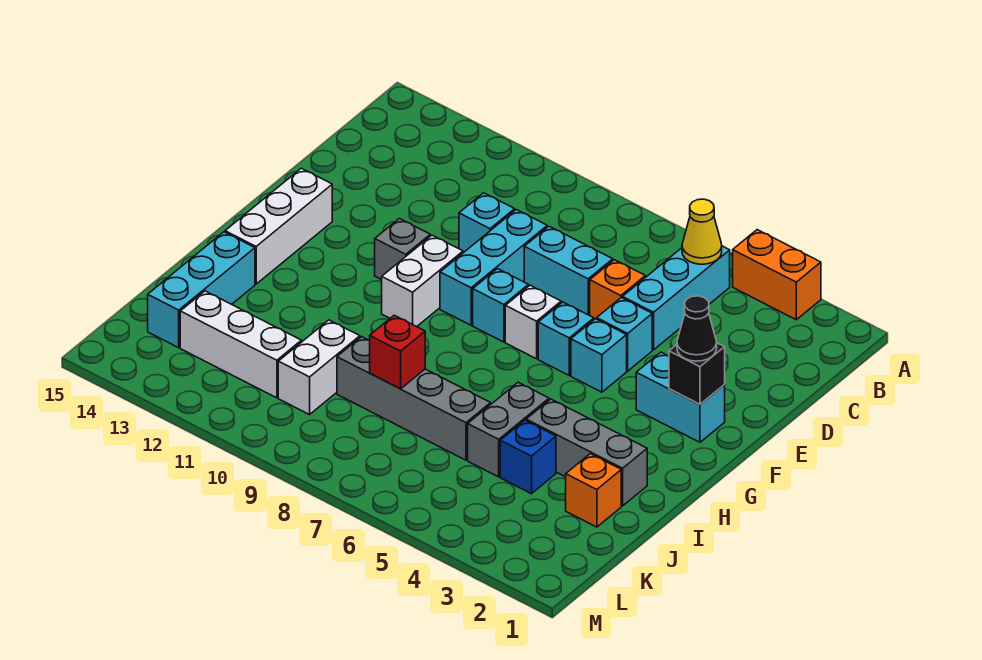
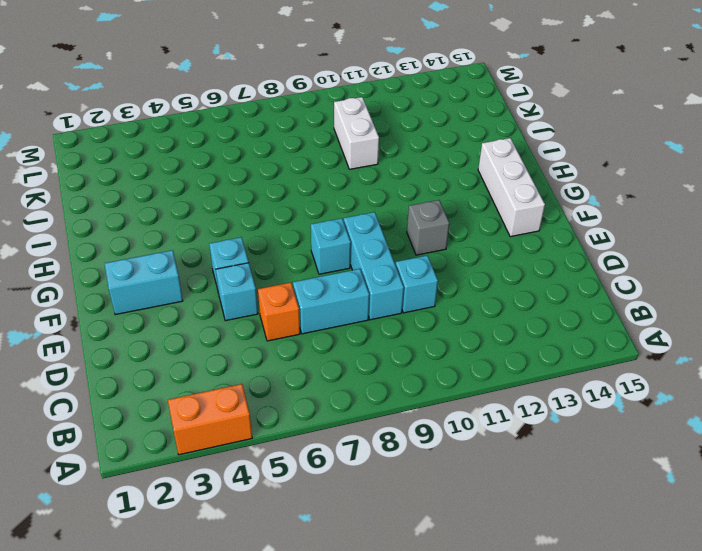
none -> cyan brick B5:D5 level 1
none -> cyan brick F6 level 1
none -> white brick F7 level 1

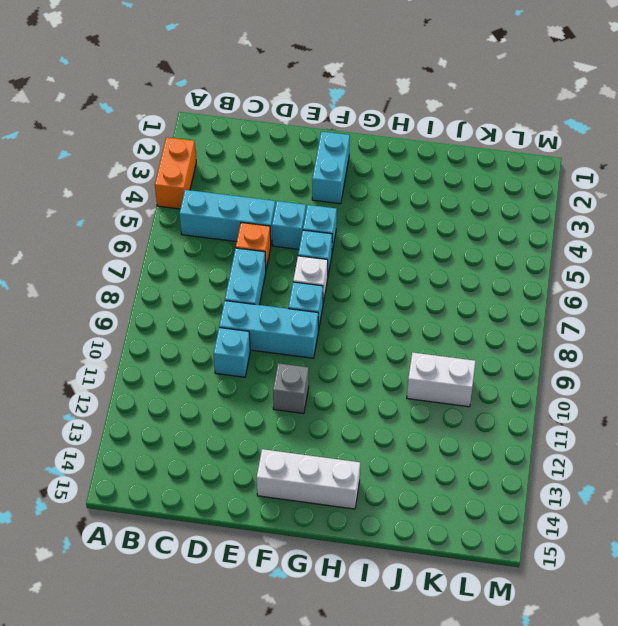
none -> white brick F10:G10 level 1
none -> grey brick I2:I4 level 1
none -> grey brick I5:J5 level 1

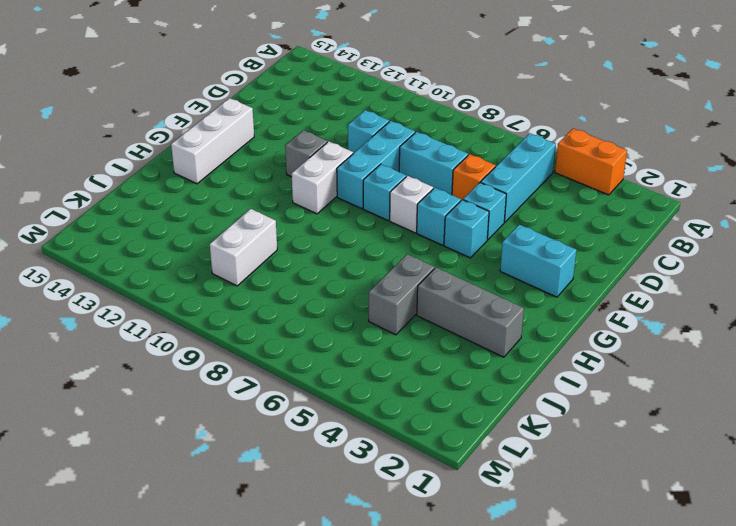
none -> cyan brick I14:K14 level 1
none -> orange brick J2 level 1
none -> blue brick J4 level 1

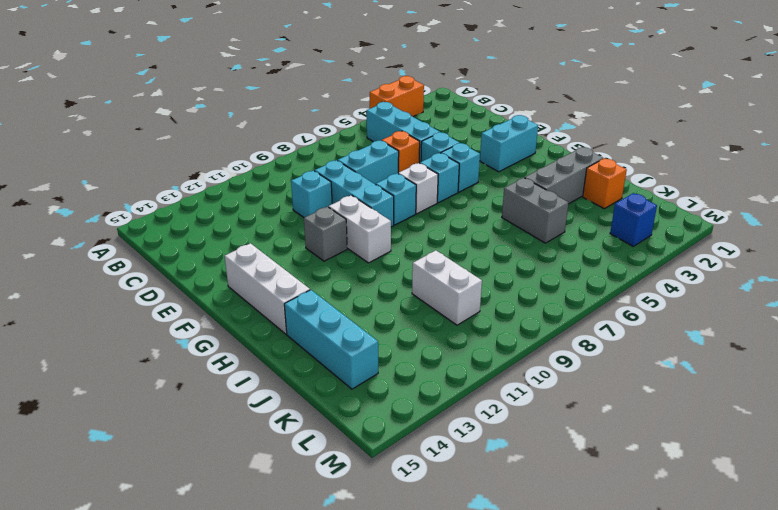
blue brick L3 level 1 -> blue brick J4 level 1
none -> grey brick J6:J9 level 1
none -> white brick K11:K13 level 1
none -> yellow cone B5 level 2

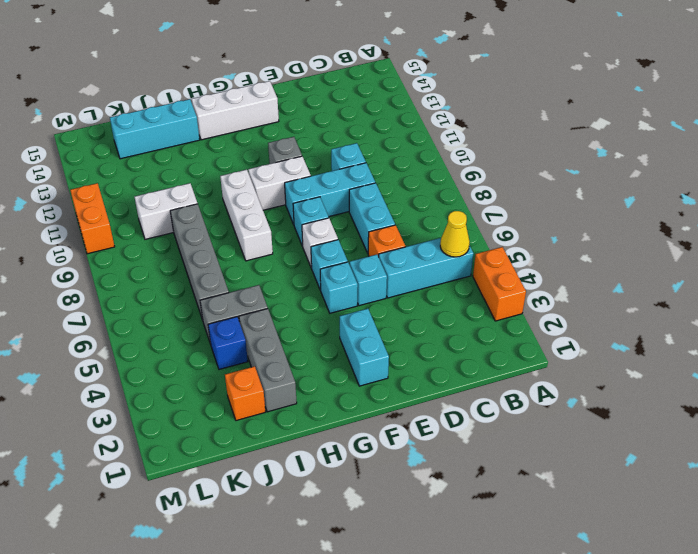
white brick H8:H10 level 1 -> white brick K11:K13 level 1
orange brick M10:M11 level 1 -> none
none -> black brick F2 level 2
none -> red brick J8 level 2
none -> black cone F2 level 3

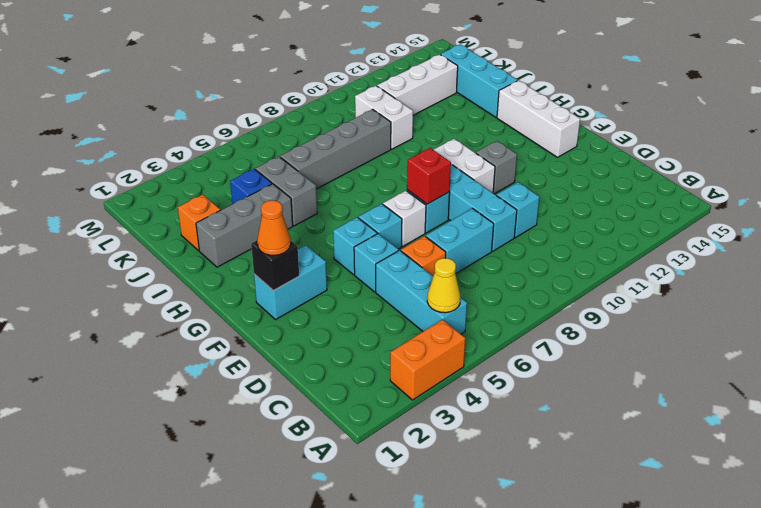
orange cone F2 level 3 -> black cone F2 level 3
red brick F8 level 2 -> red brick J8 level 2

